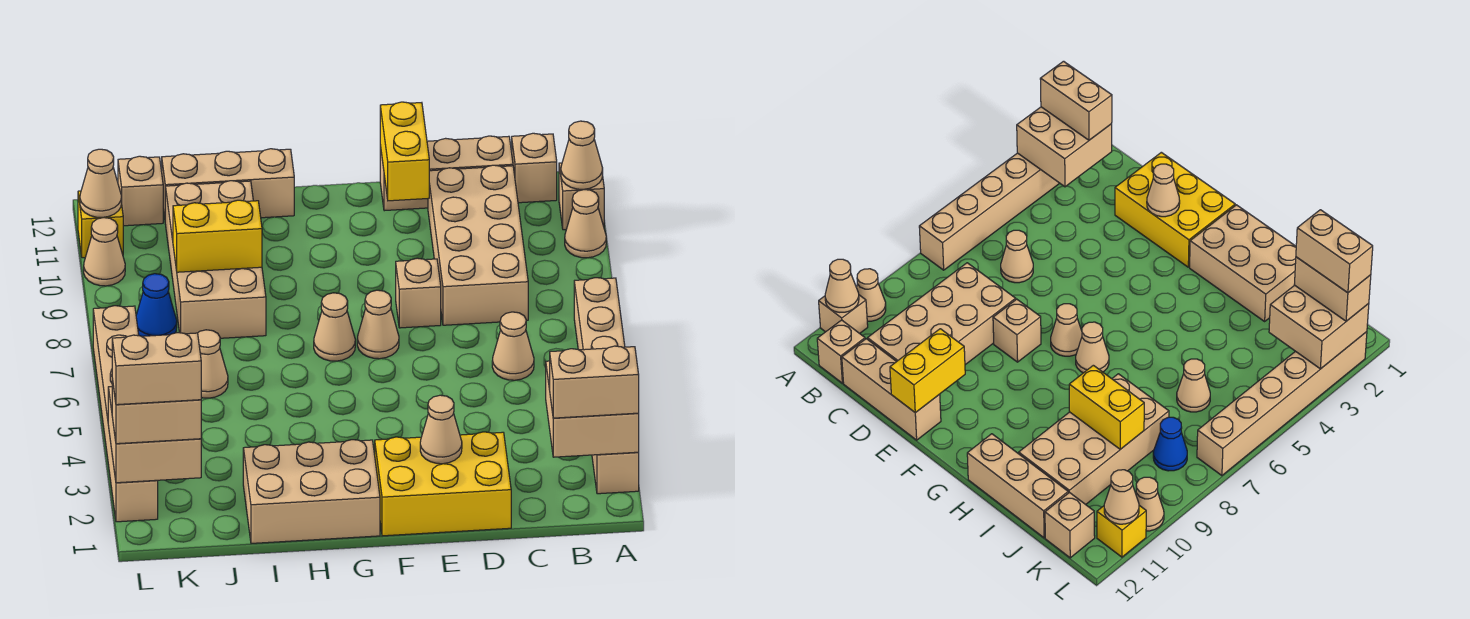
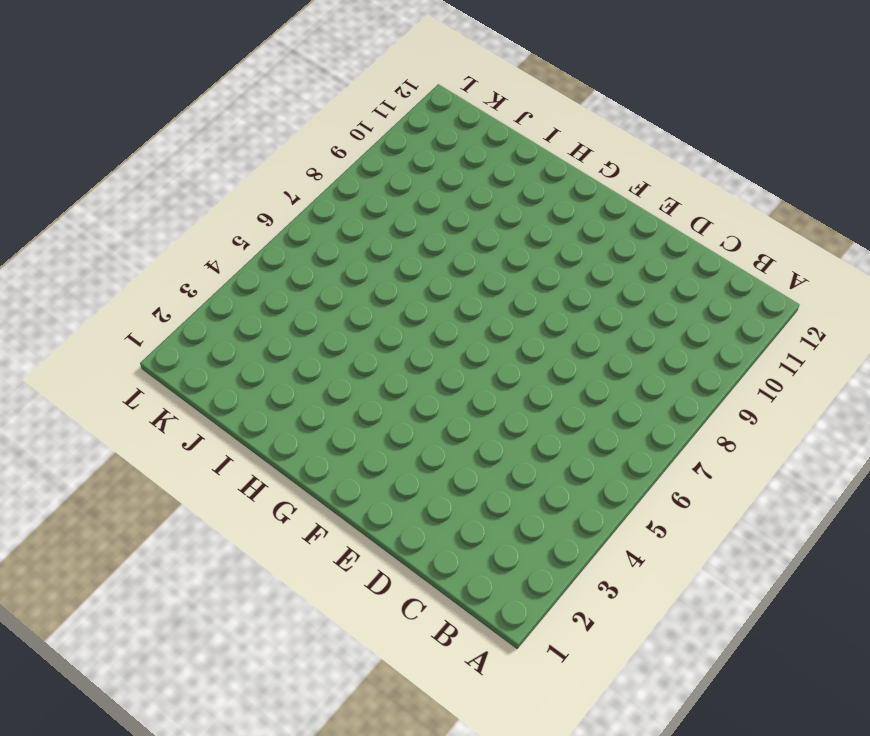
none -> tan brick A2:A7 level 1
none -> tan cone A10 level 1
none -> tan brick A11 level 1
none -> tan brick B12 level 1

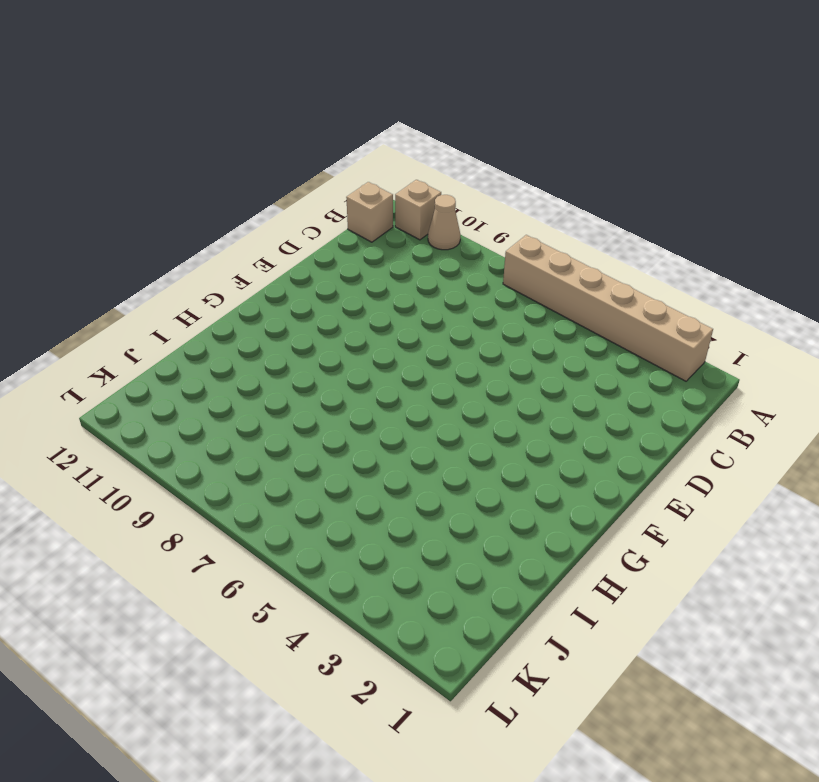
none -> tan cone C6 level 1
none -> tan brick C8:D11 level 1
none -> tan brick C12:E12 level 1
none -> yellow brick D1:F2 level 1

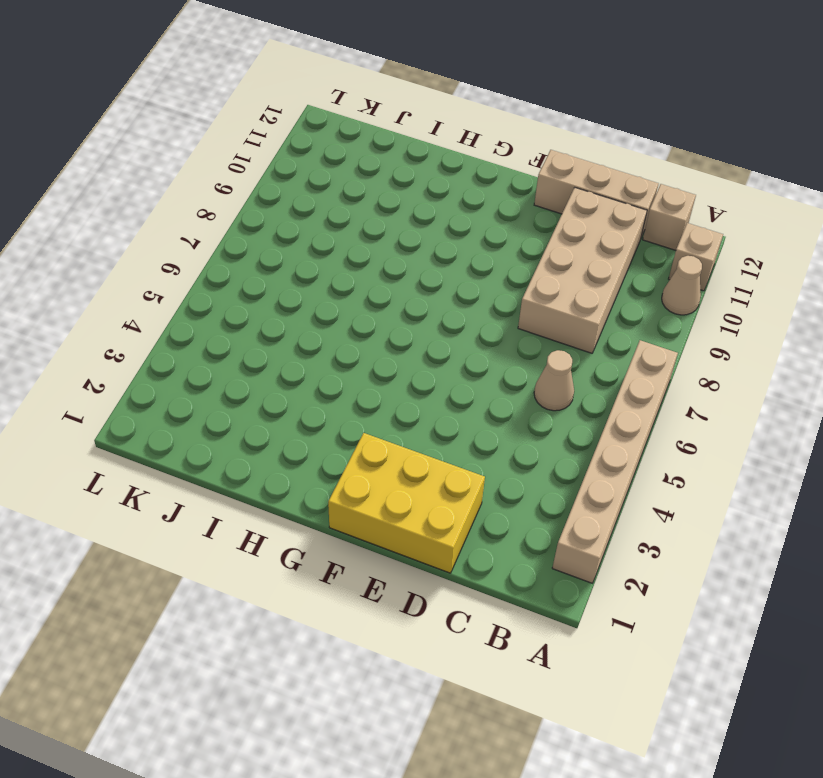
none -> tan brick E8 level 1
none -> tan cone F7 level 1
none -> tan brick G1:I2 level 1
none -> tan cone G7 level 1

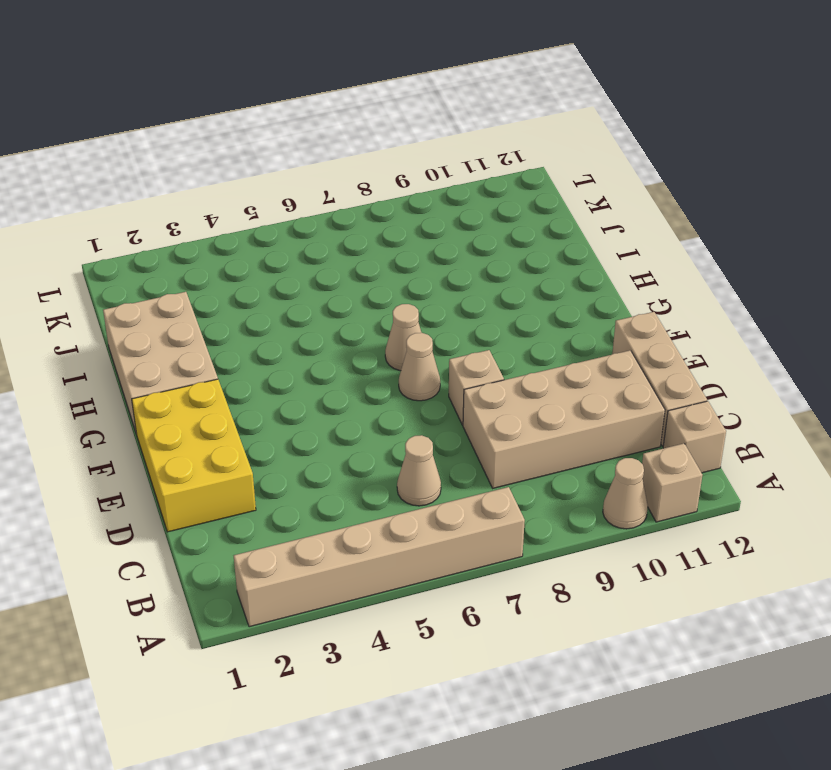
none -> tan brick H12:J12 level 1
none -> tan brick I8:J11 level 1
none -> tan cone J6 level 1
none -> blue cone K8 level 1

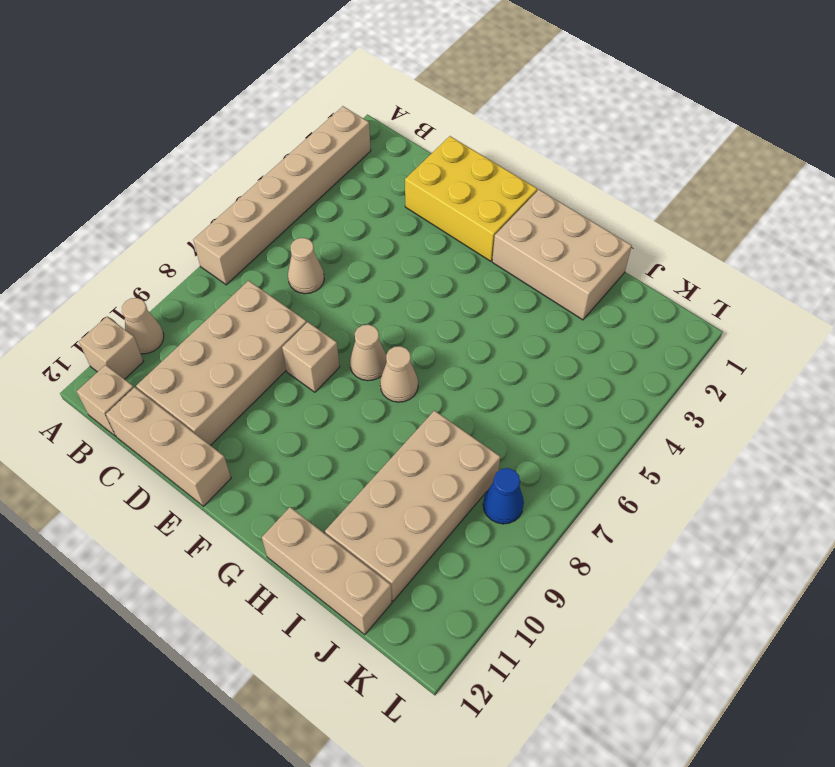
none -> tan cone J6 level 1
none -> tan brick K12 level 1
none -> tan brick L2:L7 level 1
none -> tan cone L10 level 1

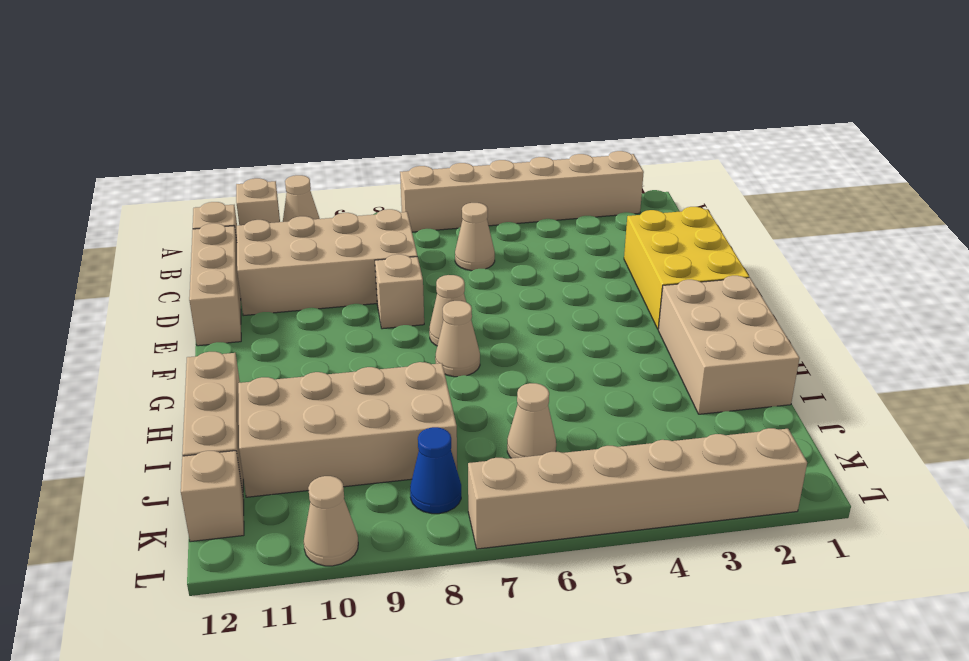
none -> yellow brick L11 level 1
none -> tan brick A2:B3 level 2
none -> tan cone A11 level 2
none -> tan cone E2 level 2

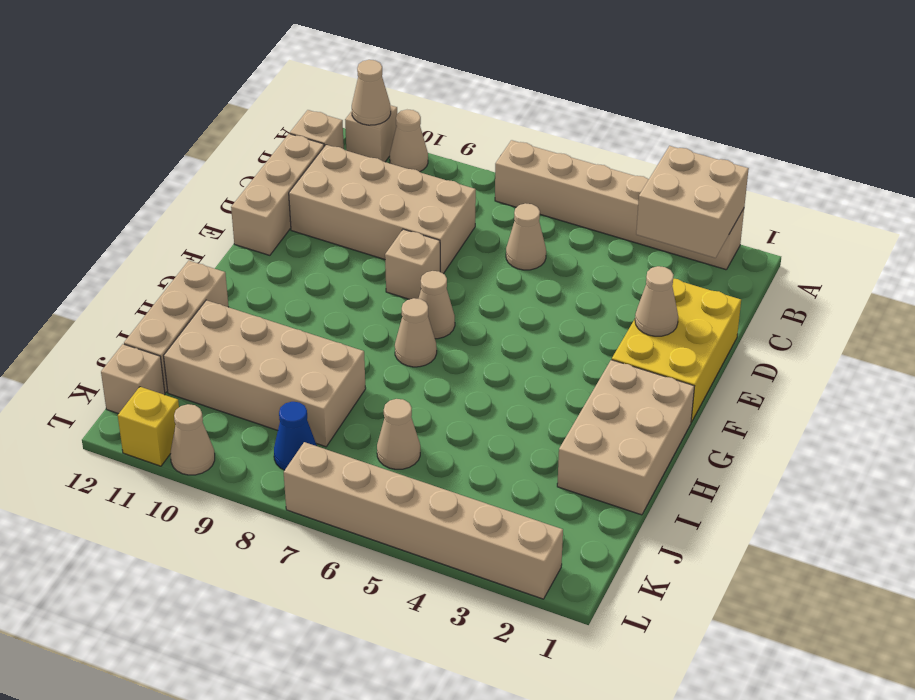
none -> yellow brick E11:E12 level 2
none -> yellow brick I9:J9 level 2
none -> tan brick K2:L3 level 2
none -> tan cone L11 level 2

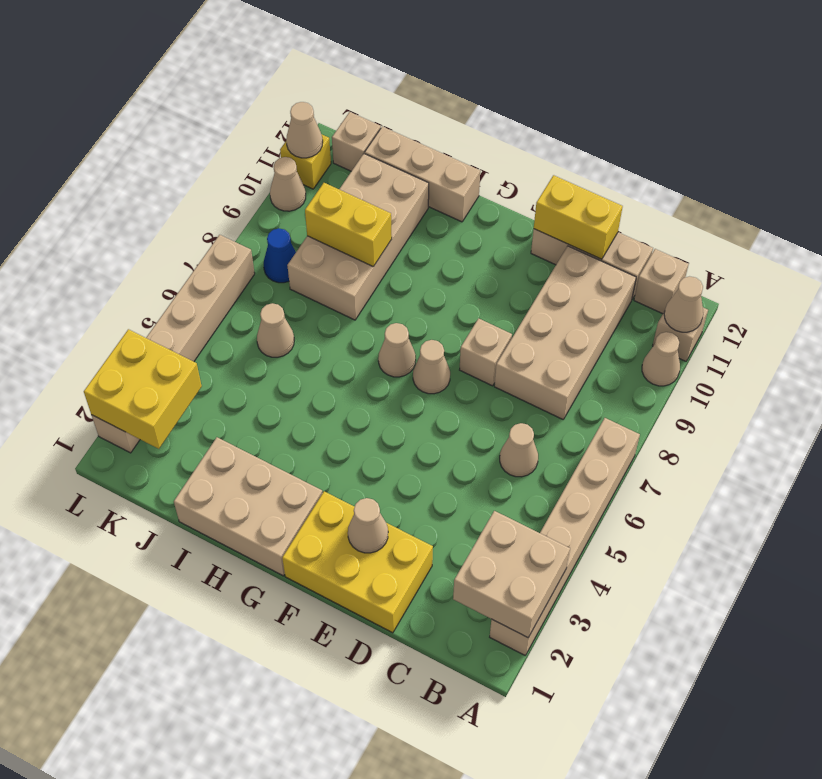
yellow brick D12:E12 level 2 -> yellow brick E11:E12 level 2
yellow brick K2:L3 level 2 -> tan brick K2:L3 level 2
none -> tan brick A2:B2 level 3
none -> tan brick K2:L2 level 3
none -> tan brick K2:L2 level 4

